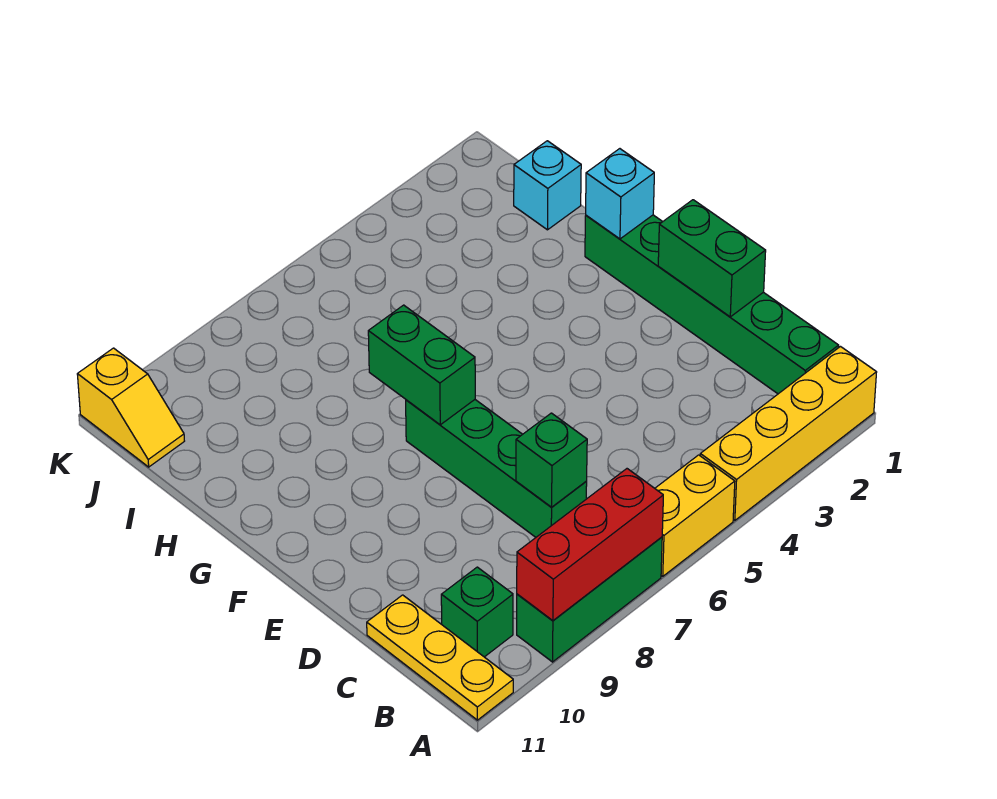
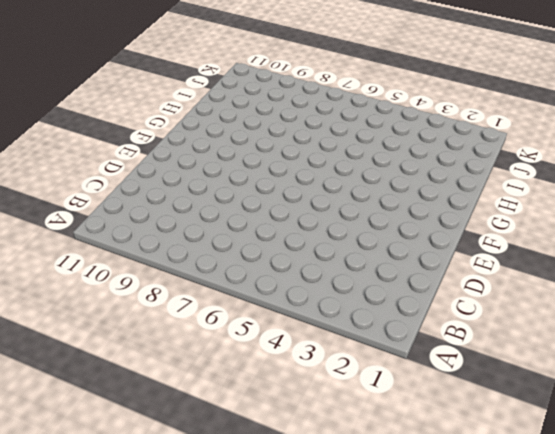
none -> yellow brick A1:A4 level 1
none -> yellow brick A5:A6 level 1
none -> green brick A7:A9 level 1

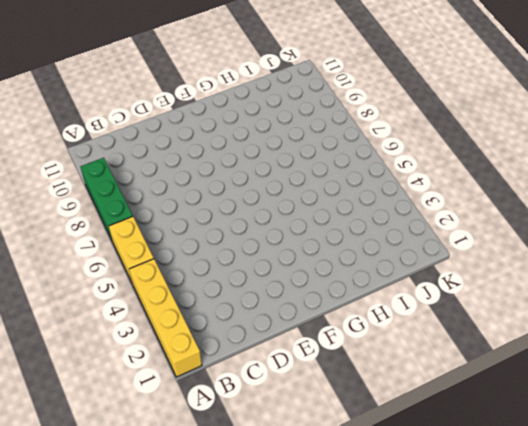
none -> yellow plate A11:C11 level 1
none -> green brick B1:G1 level 1
none -> green brick B10 level 1

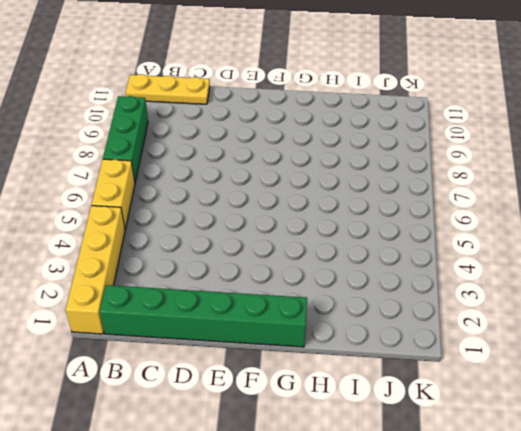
none -> green brick B10 level 1
none -> green brick C7:F7 level 1
none -> cyan brick I1 level 1

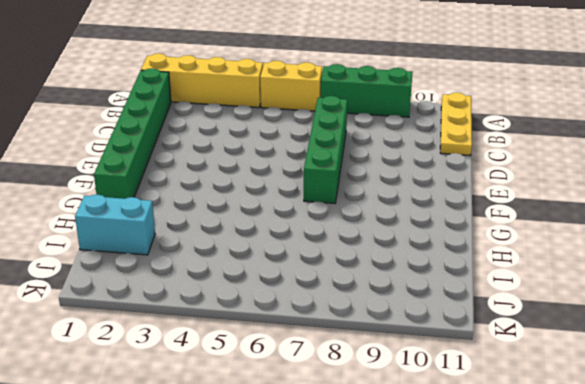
cyan brick I1:I2 level 1 -> cyan brick I1 level 1
none -> green brick B10 level 1
none -> yellow slope J11:K11 level 1 top K
none -> red brick A7:A9 level 2

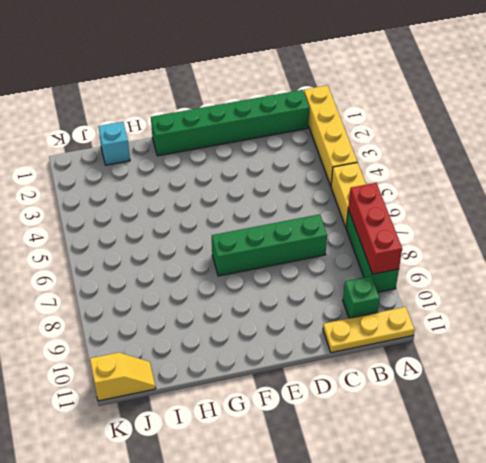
none -> green brick C7 level 2
none -> green brick D1:E1 level 2
none -> green brick F7:G7 level 2

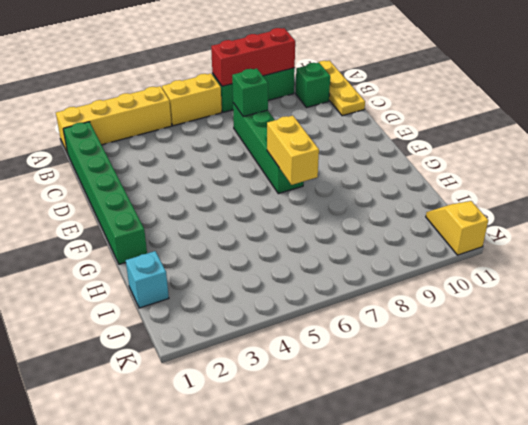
yellow brick F7:G7 level 2 -> green brick F7:G7 level 2
none -> green brick D1:E1 level 2
none -> cyan brick G1 level 2

